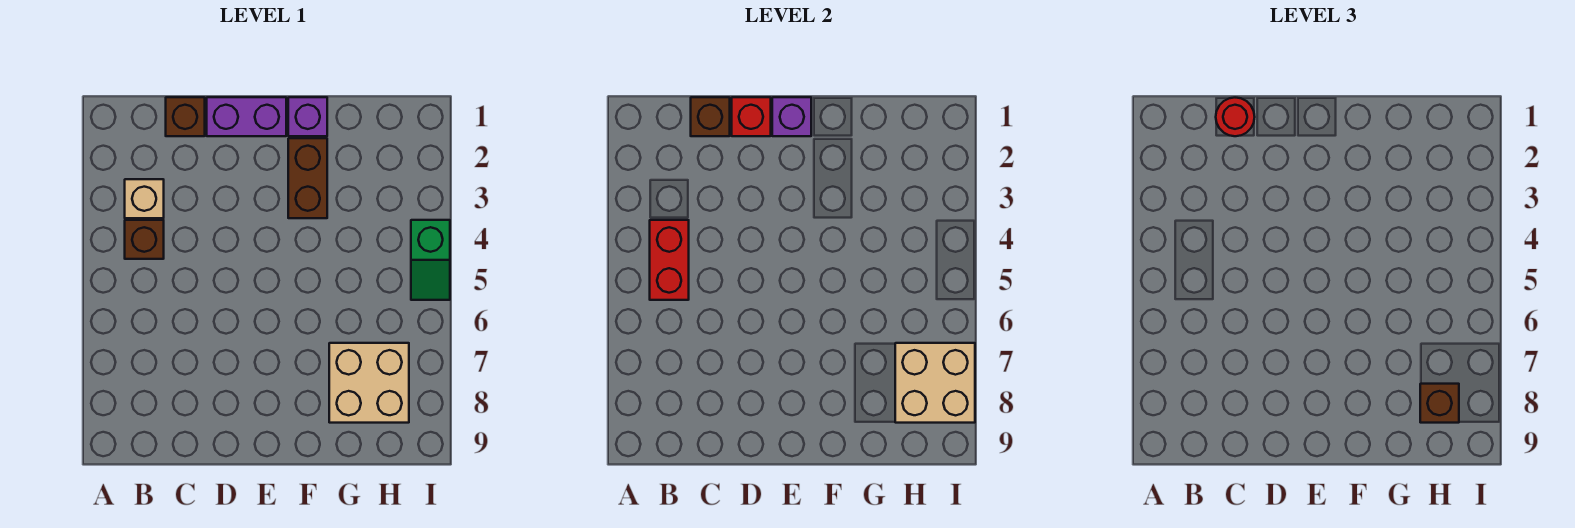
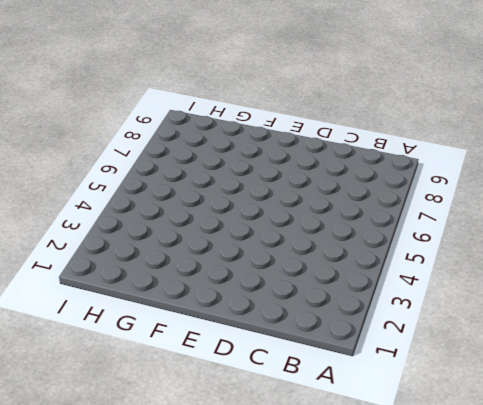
none -> tan brick B3 level 1
none -> brown brick B4 level 1
none -> brown brick C1 level 1

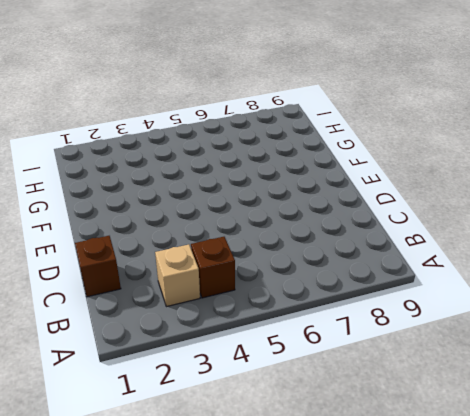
none -> purple brick D1:E1 level 1
none -> purple brick F1 level 1
none -> brown brick F2:F3 level 1

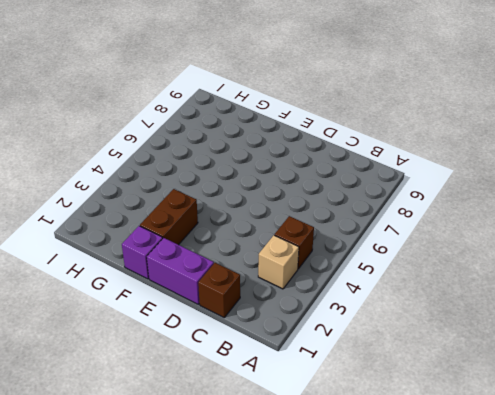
none -> tan brick G7:H8 level 1
none -> green slope I4:I5 level 1 top 4
none -> red brick B4:B5 level 2

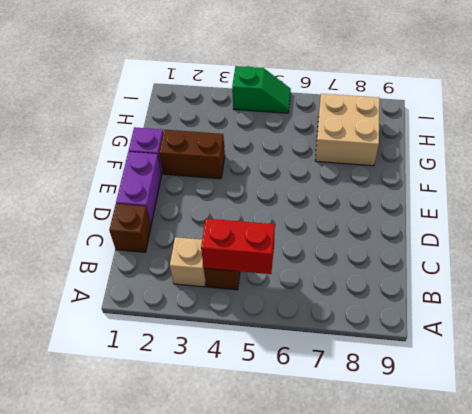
none -> brown brick C1 level 2
none -> red brick D1 level 2
none -> purple brick E1 level 2

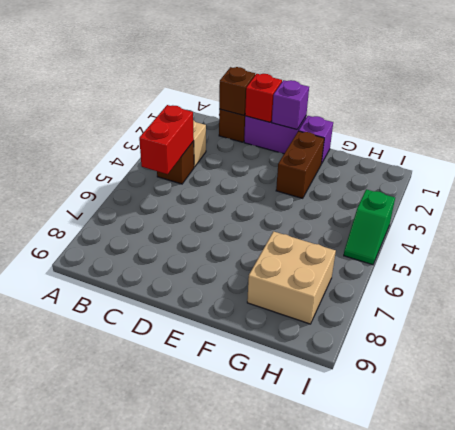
none -> tan brick H7:I8 level 2
none -> red round brick C1 level 3
none -> brown brick H8 level 3

